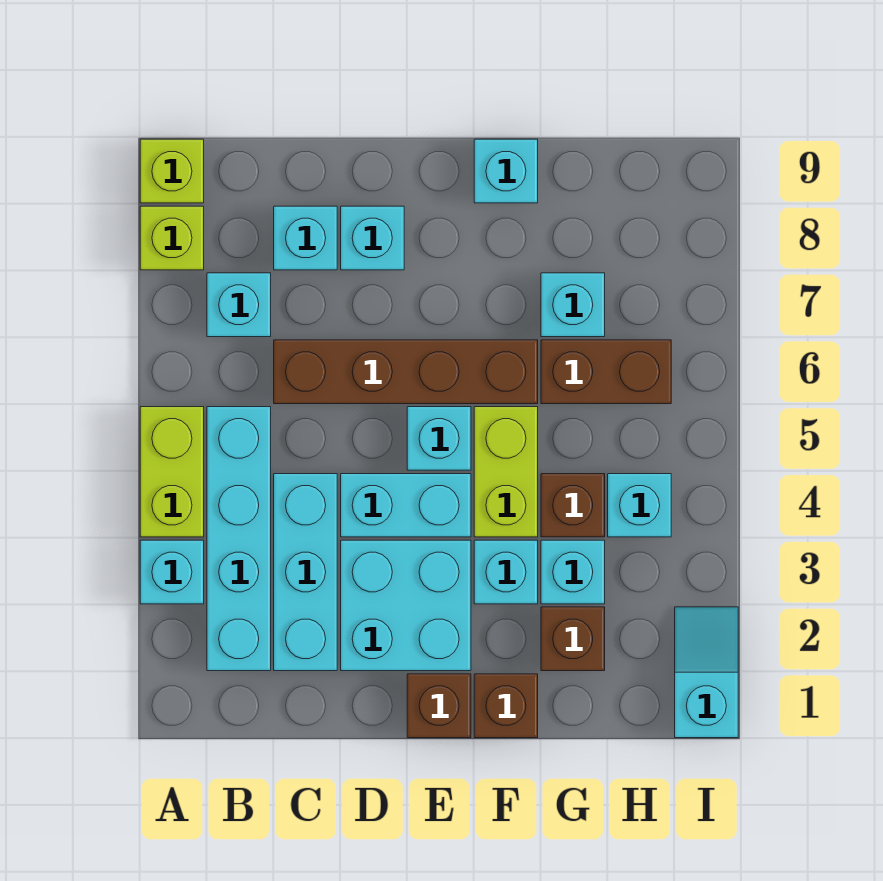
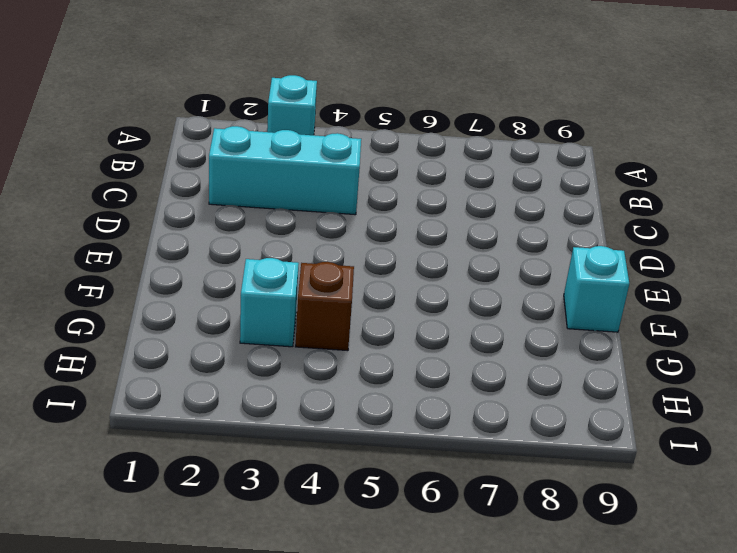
none -> lime brick A4:A5 level 1
none -> lime brick A8 level 1
none -> lime brick A9 level 1

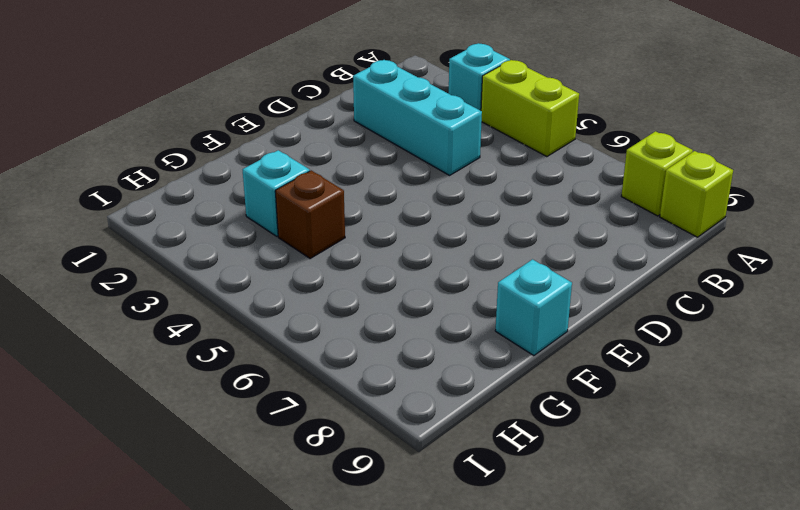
none -> cyan brick B2:B5 level 1
none -> cyan brick B7 level 1
none -> brown brick C6:F6 level 1

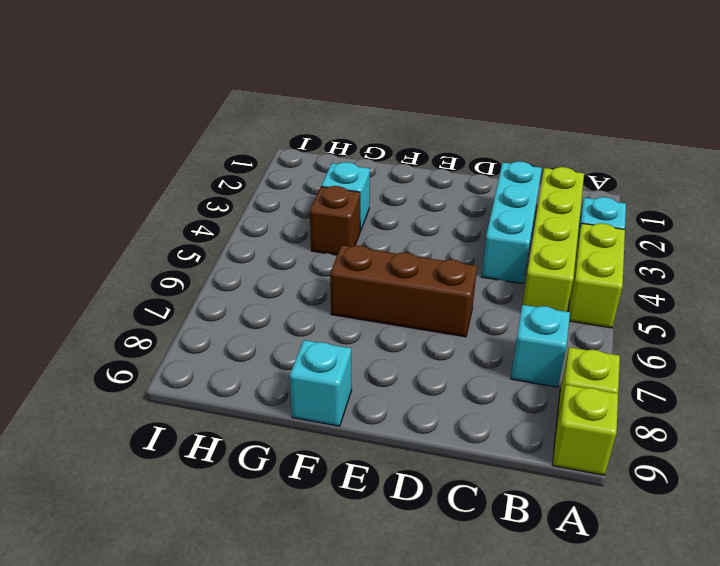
lime brick B2:B5 level 1 -> cyan brick B2:B5 level 1
brown brick D6:F6 level 1 -> brown brick C6:F6 level 1
none -> cyan brick C8 level 1
none -> cyan brick D2:E3 level 1
none -> cyan brick D4:E4 level 1

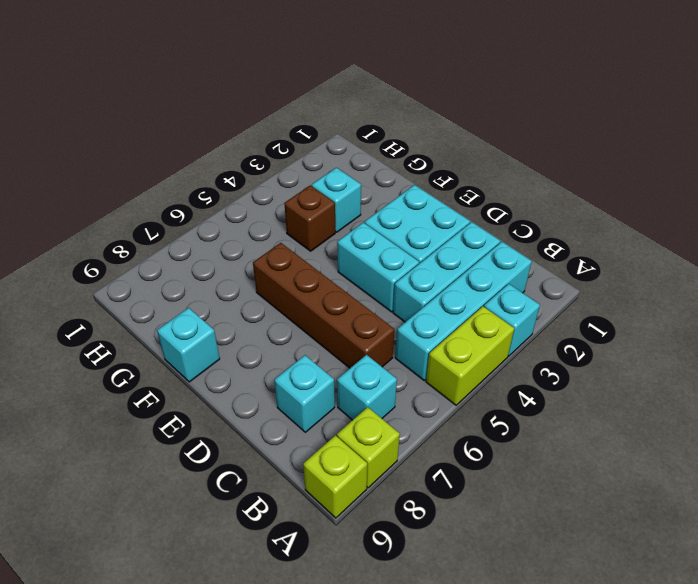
none -> cyan brick D8 level 1
none -> brown brick E1 level 1
none -> cyan brick E5 level 1

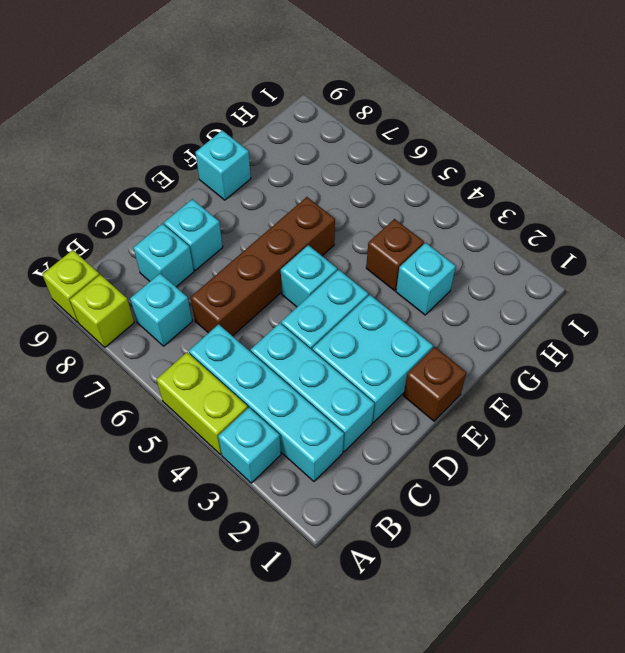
none -> brown brick F1 level 1
none -> cyan brick F3 level 1
none -> lime brick F4:F5 level 1

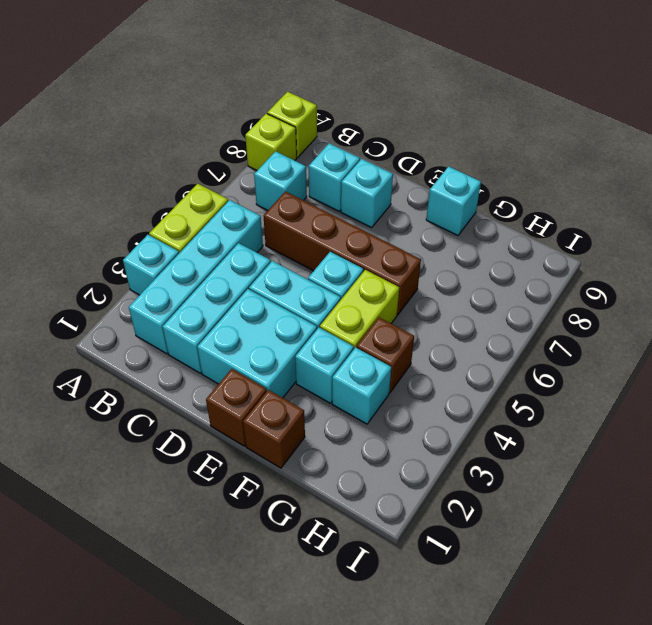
none -> brown brick G2 level 1
none -> brown brick G6:H6 level 1
none -> cyan brick G7 level 1

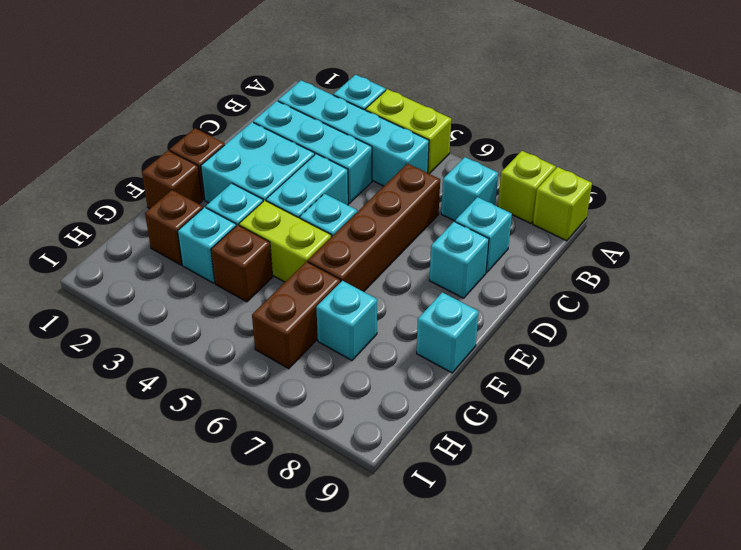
none -> cyan brick H4 level 1
none -> cyan slope I1:I2 level 1 top 1

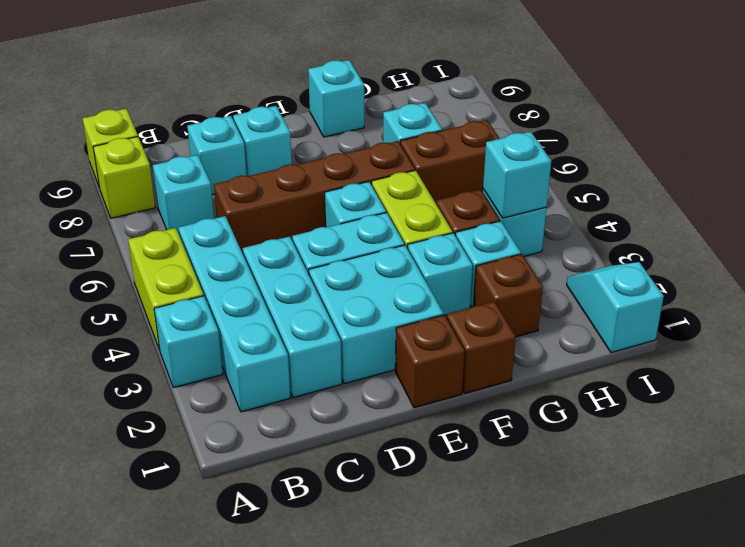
cyan brick H4 level 2 -> none

